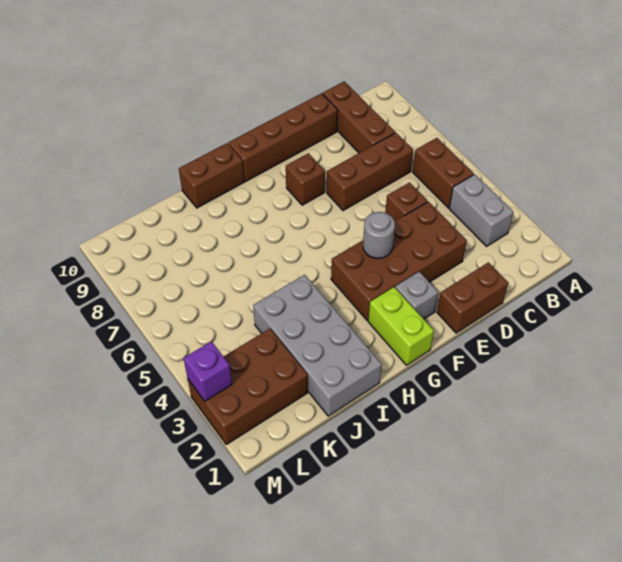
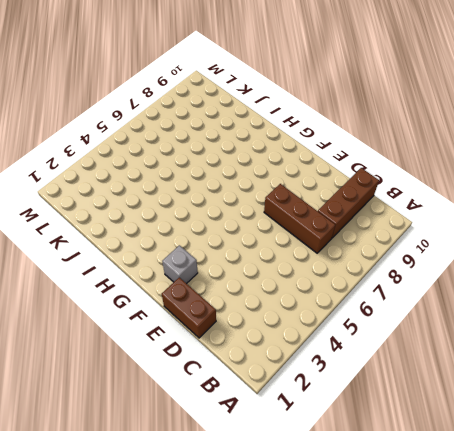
none -> grey brick B3:B4 level 1
none -> brown brick B5:B6 level 1
none -> brown brick D3:G4 level 1

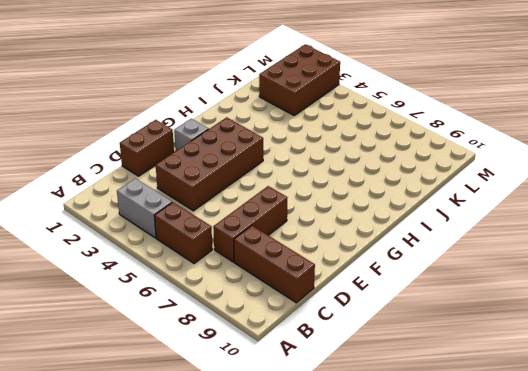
none -> brown brick D5 level 1
none -> brown brick D10:G10 level 1
none -> brown brick F8 level 1

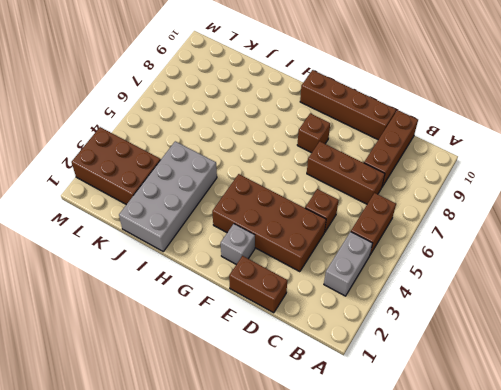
none -> lime brick G1:G2 level 1
none -> brown brick H10:I10 level 1
none -> grey round brick F4 level 2

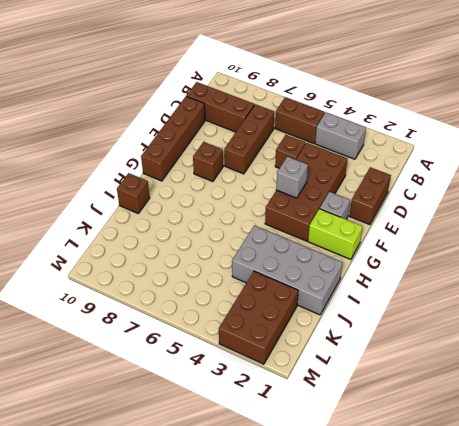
grey brick F4 level 2 -> grey round brick F4 level 2
brown brick I10 level 1 -> brown brick H10:I10 level 1
none -> purple brick M3 level 2

